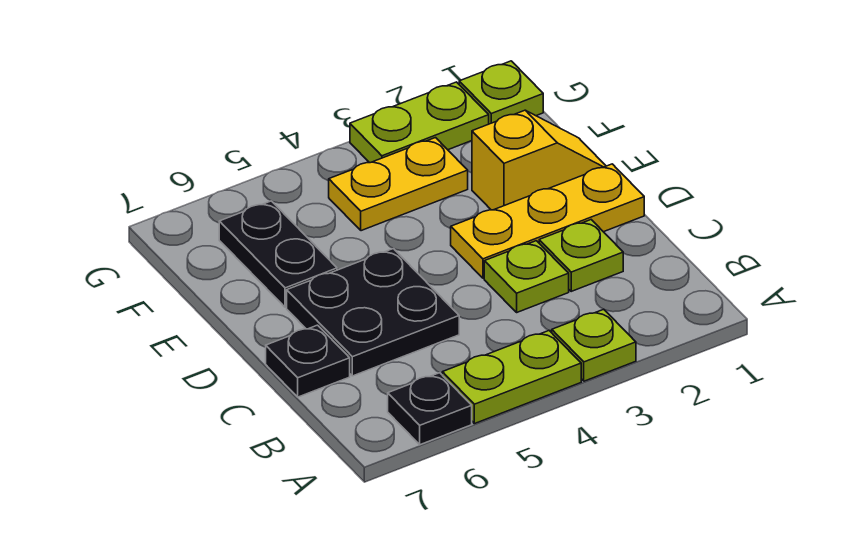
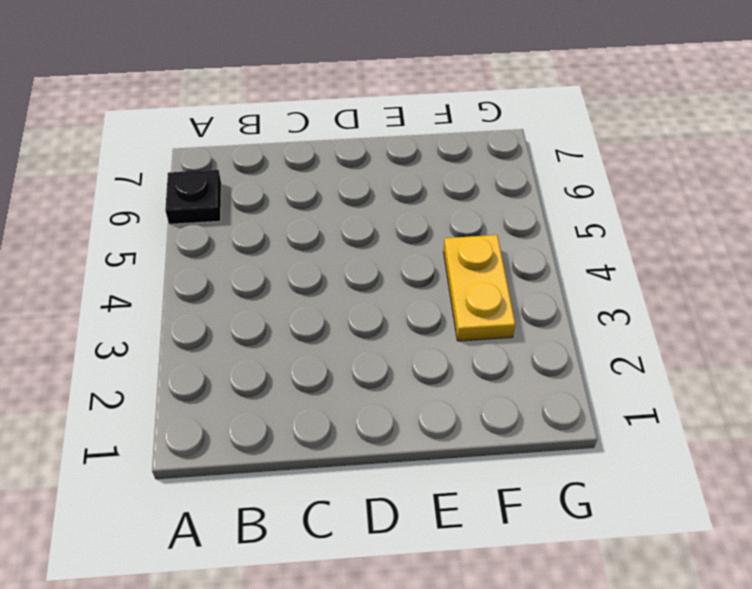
none -> lime plate A3 level 1
none -> lime plate A4:A5 level 1
none -> lime plate C2 level 1

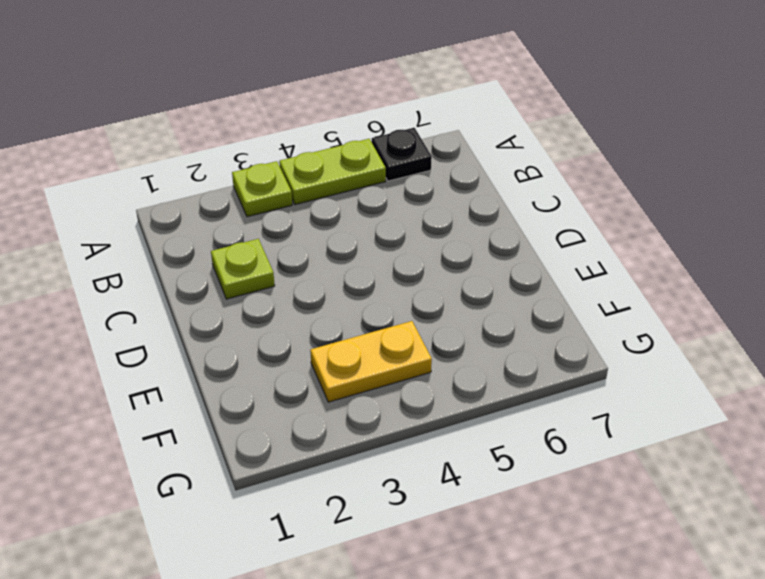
none -> lime plate C3 level 1
none -> black plate C5:D6 level 1
none -> black plate C7 level 1

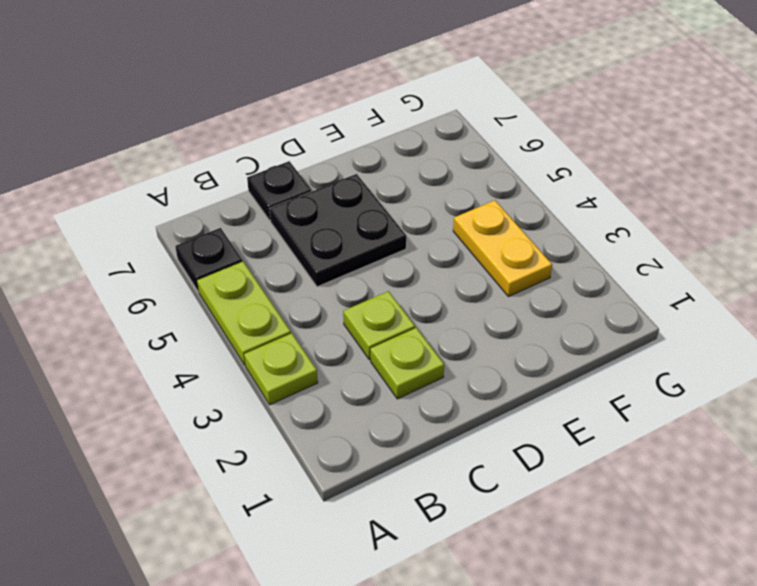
none -> yellow plate D1:D3 level 1
none -> yellow slope E1:E2 level 1 top 2
none -> black plate E6:F6 level 1

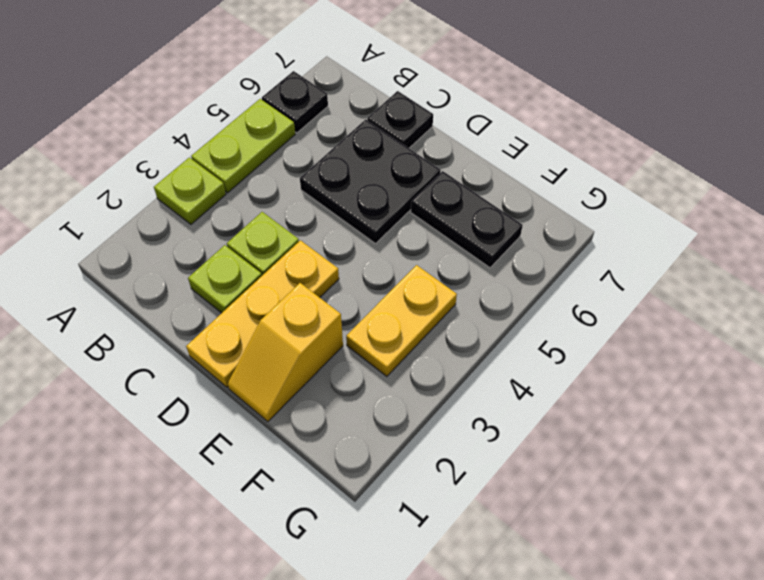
none -> lime plate G1 level 1
none -> lime plate G2:G3 level 1

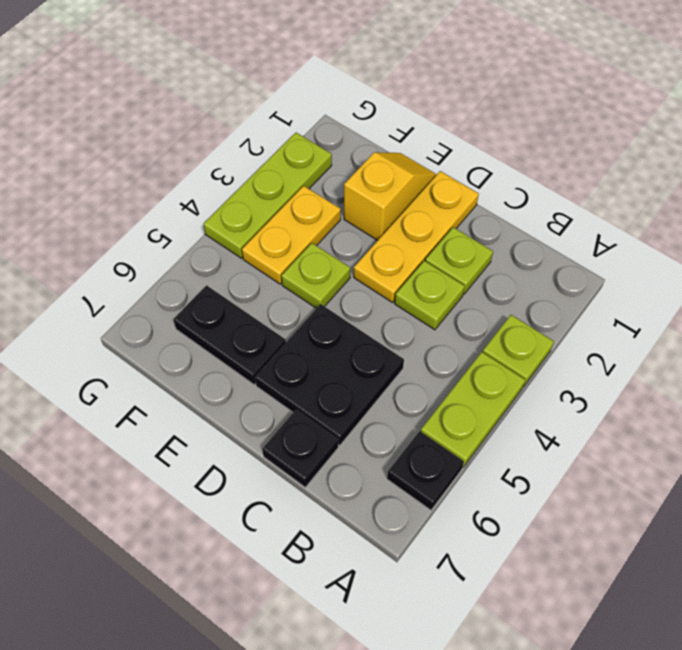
lime plate E4 level 1 -> lime plate G1 level 1
lime plate G2:G4 level 1 -> lime plate G2:G3 level 1

